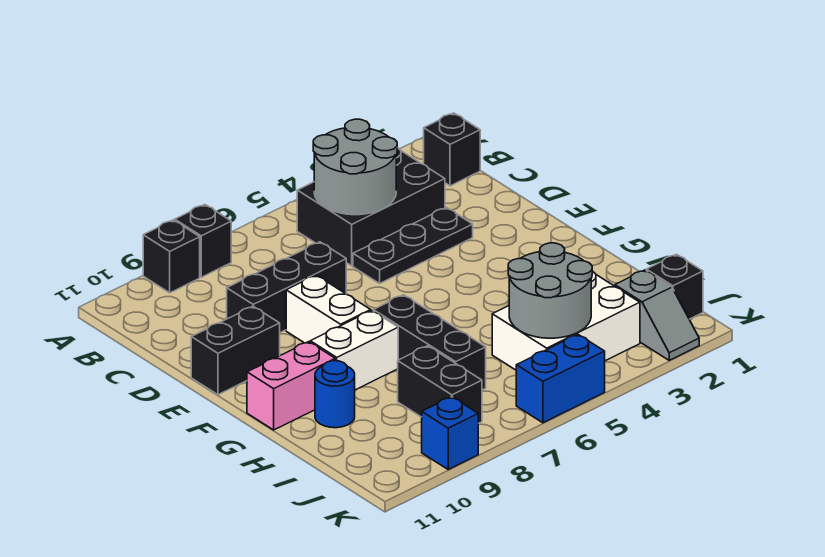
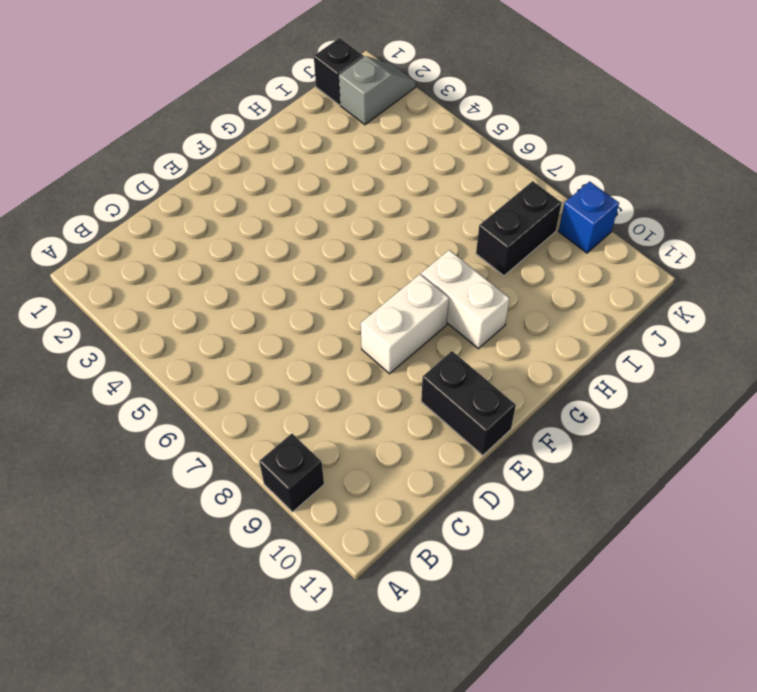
none -> black brick A8 level 1
none -> black brick B1 level 1
none -> black brick B3:C5 level 1

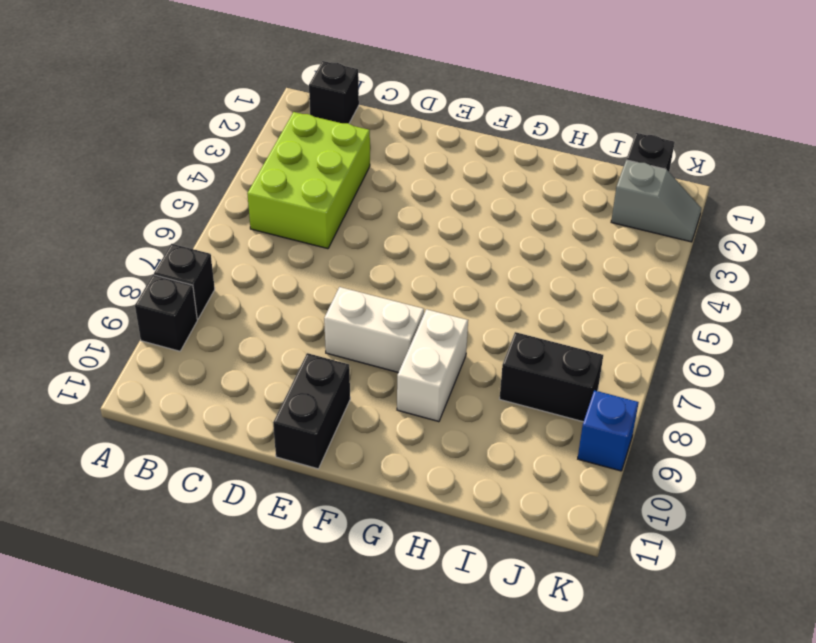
lime brick B3:C5 level 1 -> black brick B3:C5 level 1
none -> black plate D3:D5 level 1
none -> black brick D7:D9 level 1
none -> black brick G7:I7 level 1

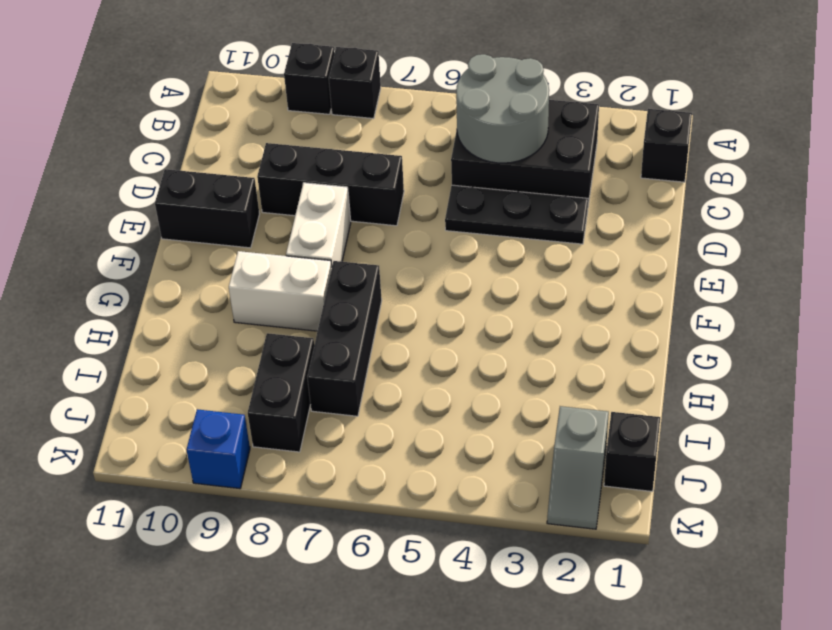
none -> pink brick G10:G11 level 1
none -> blue round brick H10 level 1
none -> white brick I3:J5 level 1

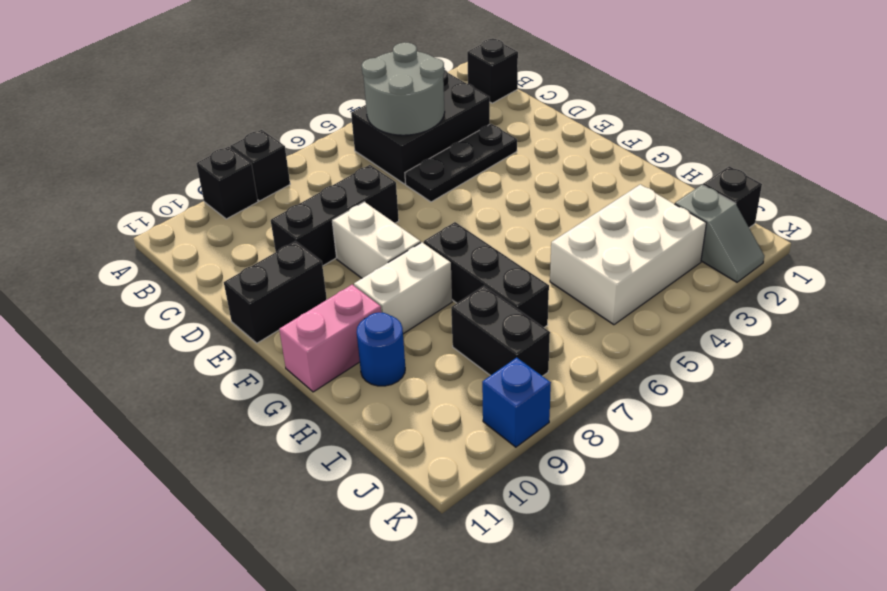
none -> blue brick K5:K6 level 1
none -> grey round brick I4:J5 level 2

